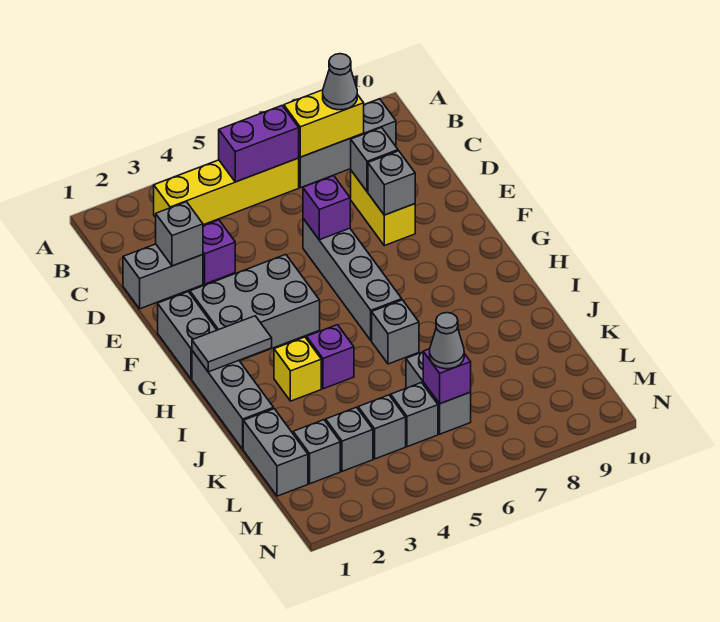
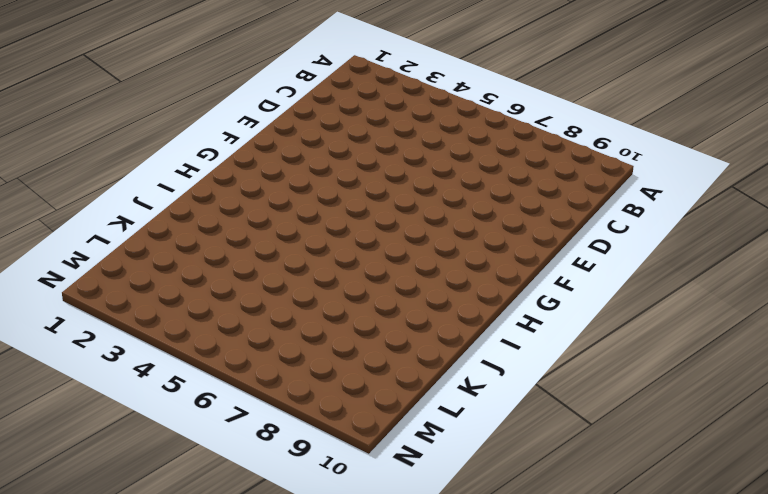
none -> yellow brick B3:B6 level 1
none -> grey brick B7:B9 level 1
none -> grey brick D1:D2 level 1

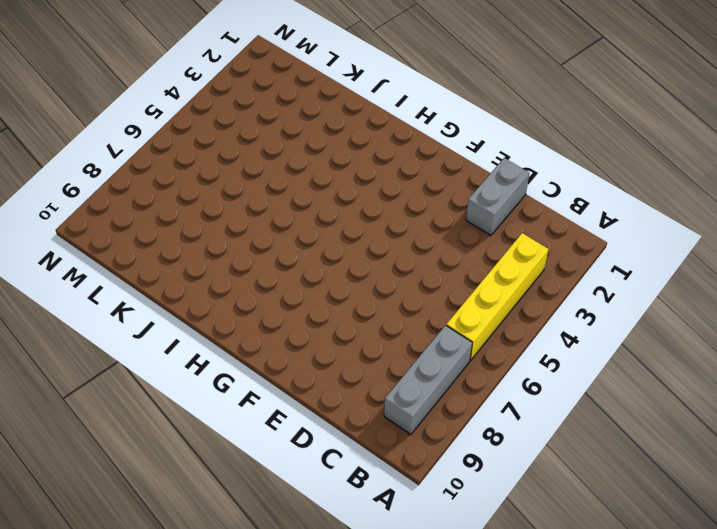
none -> purple brick D3 level 1
none -> yellow brick D8:E8 level 1
none -> grey brick E6:H6 level 1

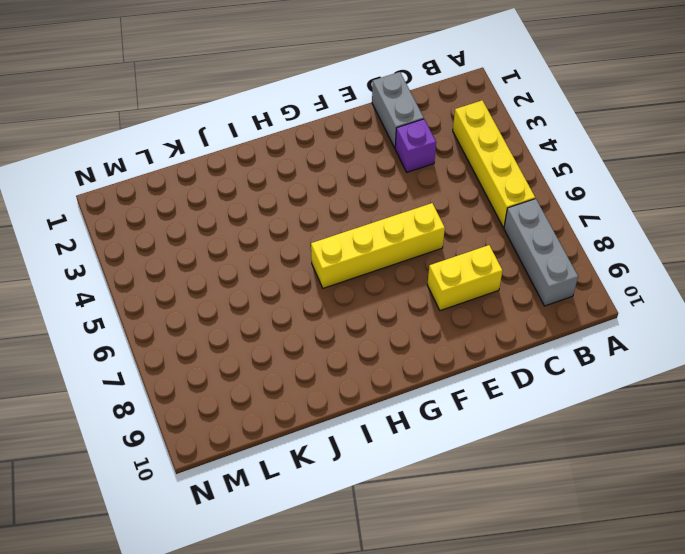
yellow brick E6:H6 level 1 -> grey brick E6:H6 level 1
none -> grey brick F1:G1 level 1
none -> grey brick F2:G4 level 1
none -> grey brick H1:J1 level 1

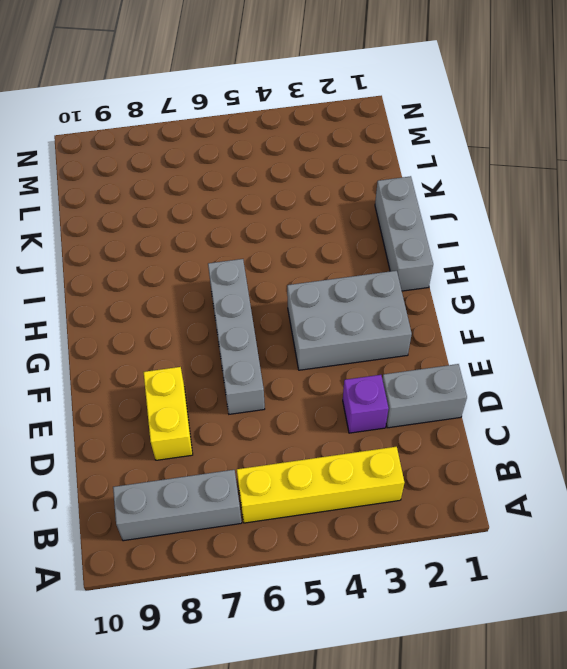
none -> grey brick F1:G1 level 1
none -> yellow brick I3 level 1
none -> purple brick I4 level 1

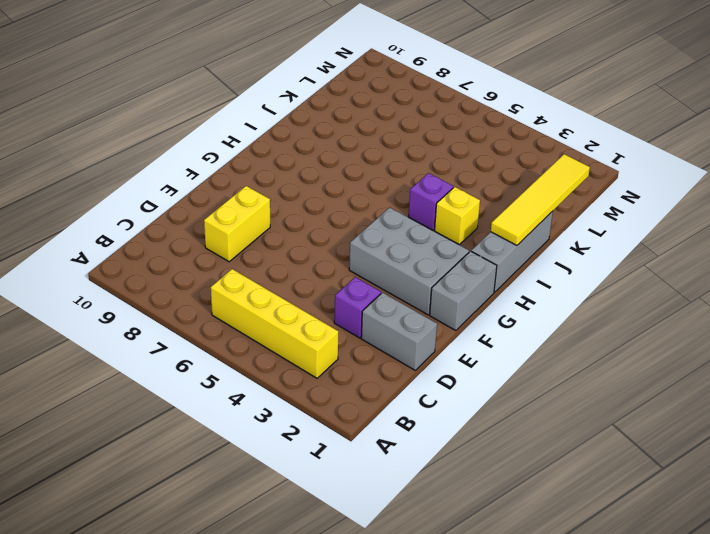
yellow tile I1:L1 level 2 -> none
none -> grey brick B7:B9 level 1
none -> grey brick E6:H6 level 1
none -> grey brick I6 level 1

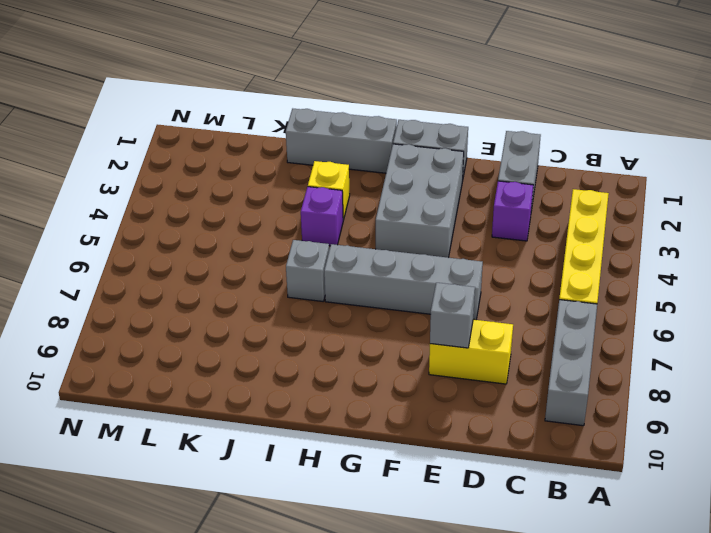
none -> grey brick K1:L1 level 1
none -> grey brick K6:L6 level 1
none -> grey brick L2 level 1

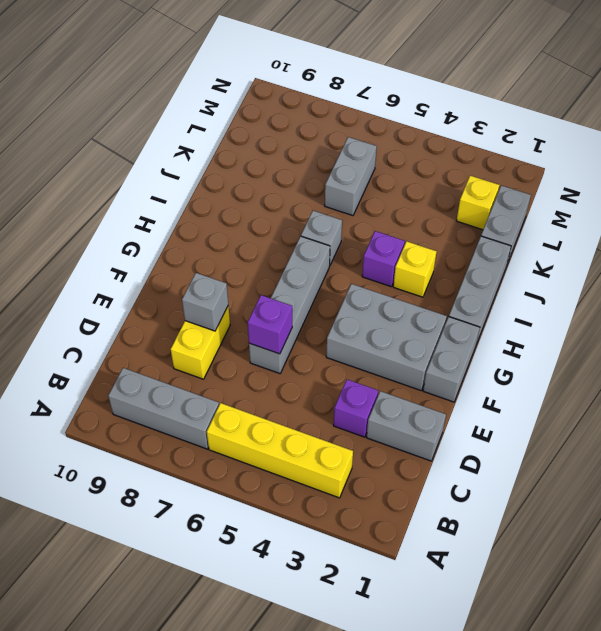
yellow brick L2 level 1 -> grey brick L2 level 1
none -> grey brick L3 level 1
none -> grey brick L4 level 1
none -> grey brick L5 level 1

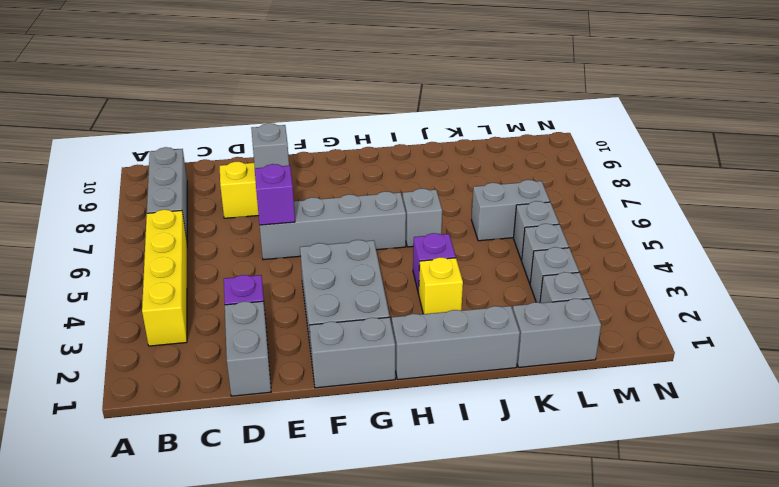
none -> purple brick B5:B6 level 2
none -> yellow brick B7:B8 level 2
none -> grey brick D2 level 2

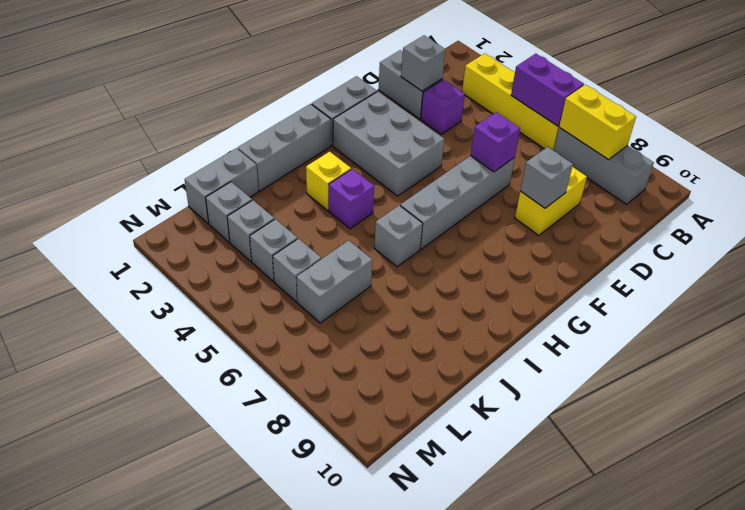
none -> grey brick D8 level 2
none -> grey tile H1:H2 level 2
none -> purple brick L6 level 2

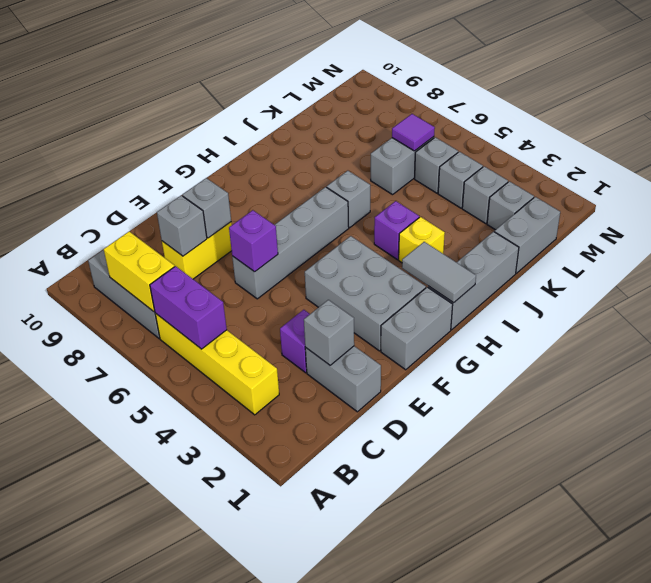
purple tile L6 level 2 -> purple brick L6 level 2
none -> grey cone B8 level 3
none -> grey cone L6 level 3

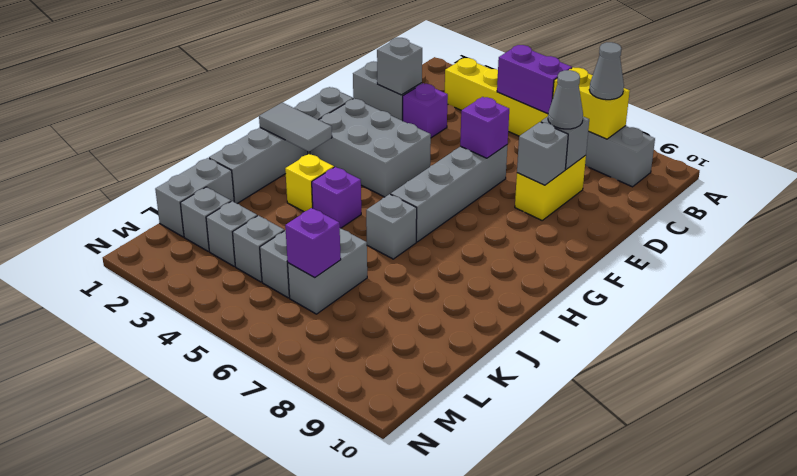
grey cone D8 level 3 -> grey cone L6 level 3

